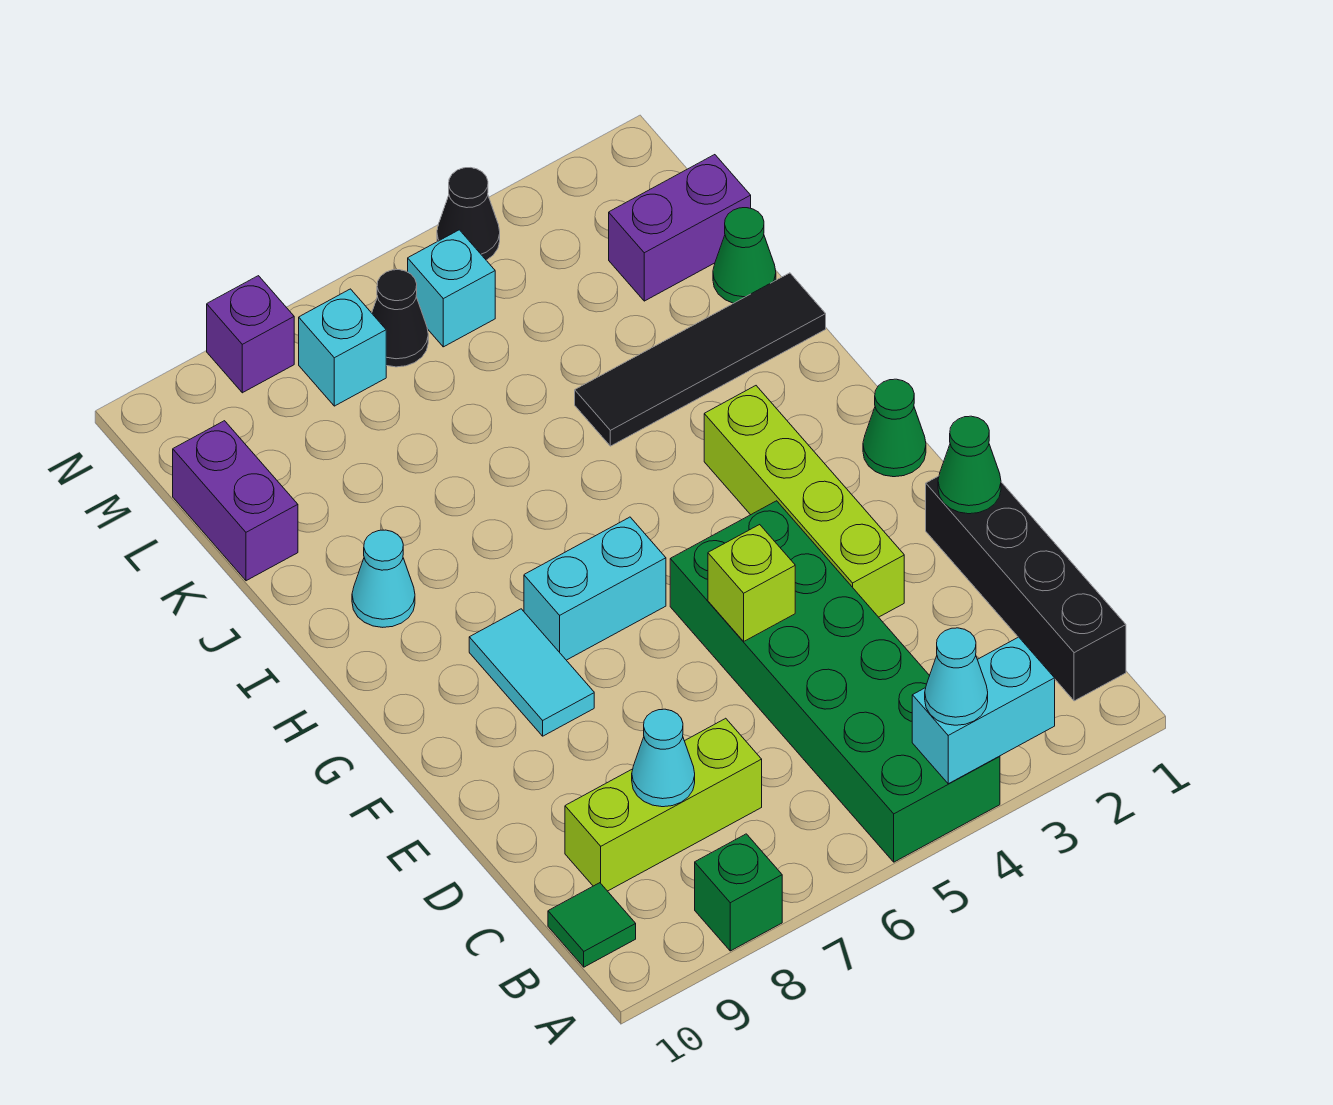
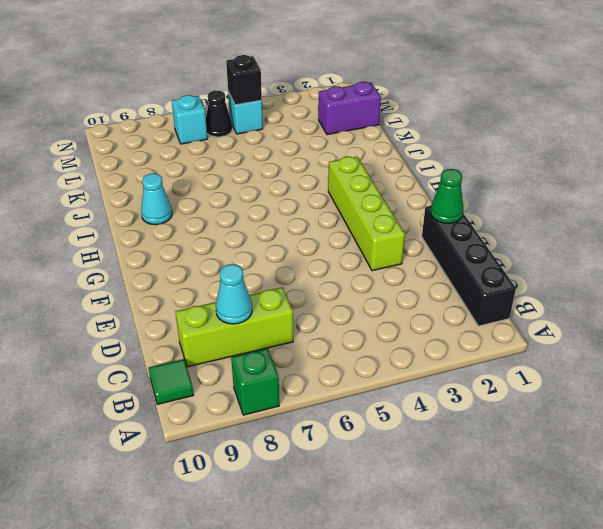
black brick M5 level 2 -> none
none -> green brick A4:F5 level 1
none -> cyan tile F8:G8 level 1
none -> green cone G1 level 1

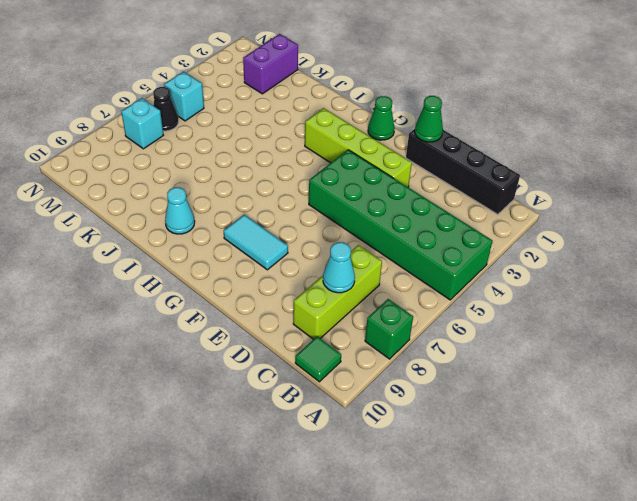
none -> cyan brick G6:G7 level 1
none -> black tile J1:J4 level 1
none -> green cone K1 level 1

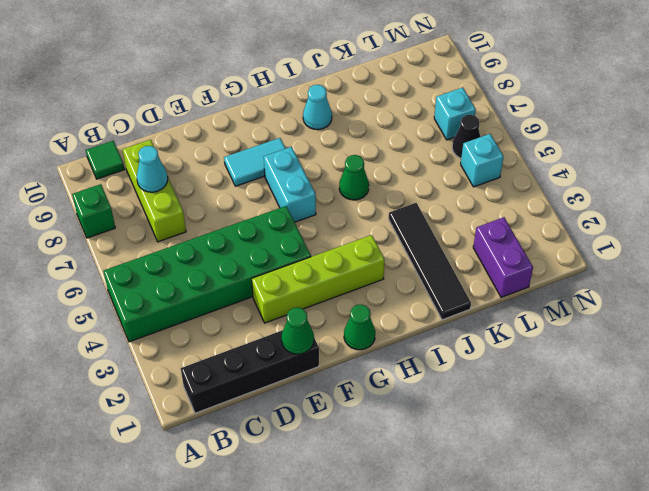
green cone I6 level 1 -> green cone K1 level 1
none -> purple brick K10:L10 level 1
none -> black cone N4 level 1
none -> purple brick N8 level 1

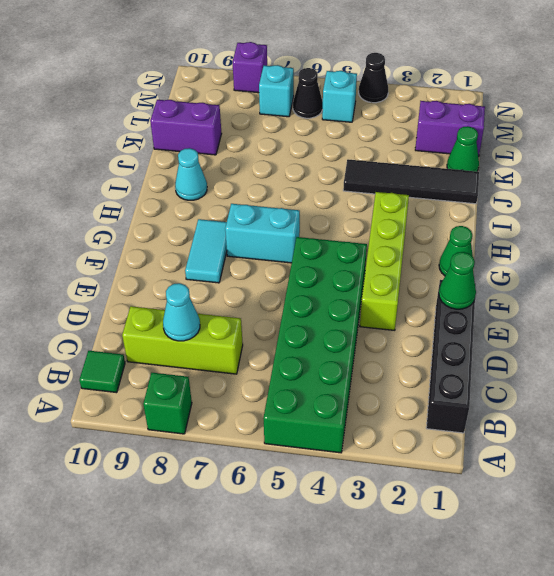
purple brick K9:K10 level 1 -> purple brick K10:L10 level 1
none -> cyan brick A3:A4 level 2
none -> lime brick E5 level 2
none -> cyan cone A4 level 3

